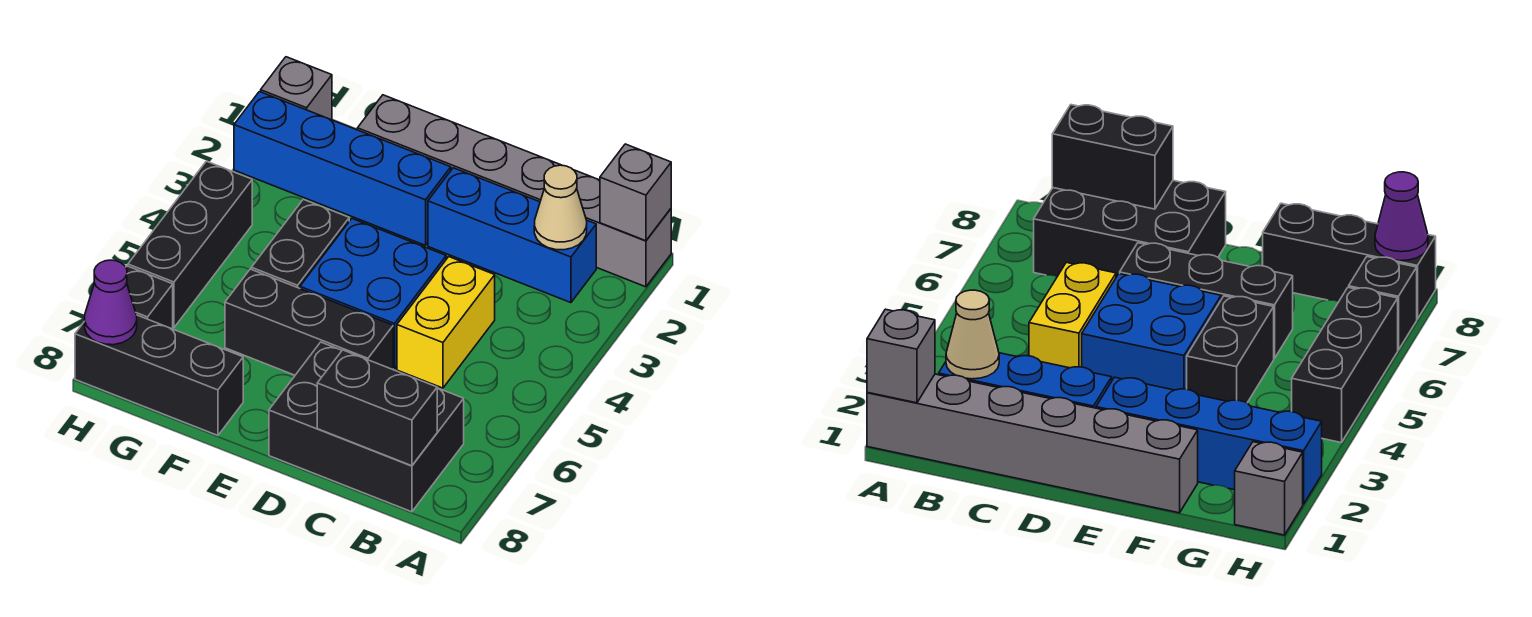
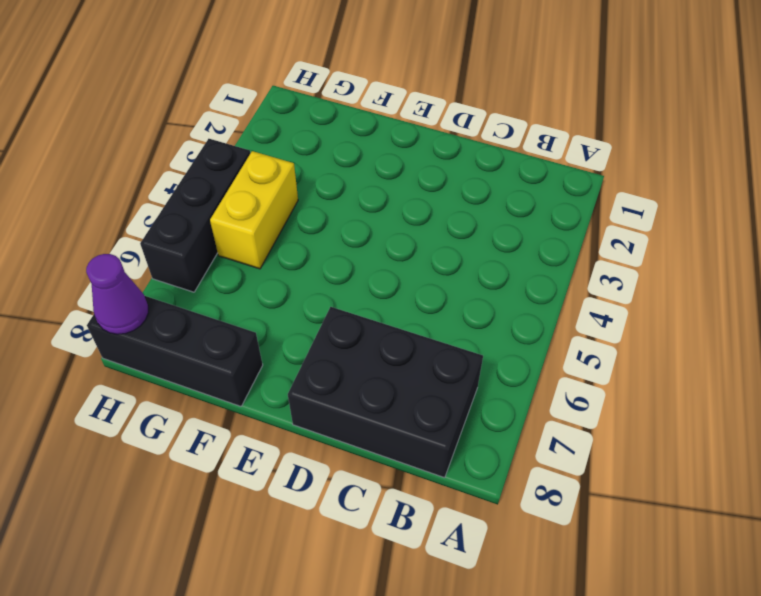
yellow brick G4:G5 level 1 -> yellow brick C4:C5 level 1
none -> grey brick A1:F1 level 1
none -> blue brick B2:D2 level 1
none -> blue brick D4:E5 level 1

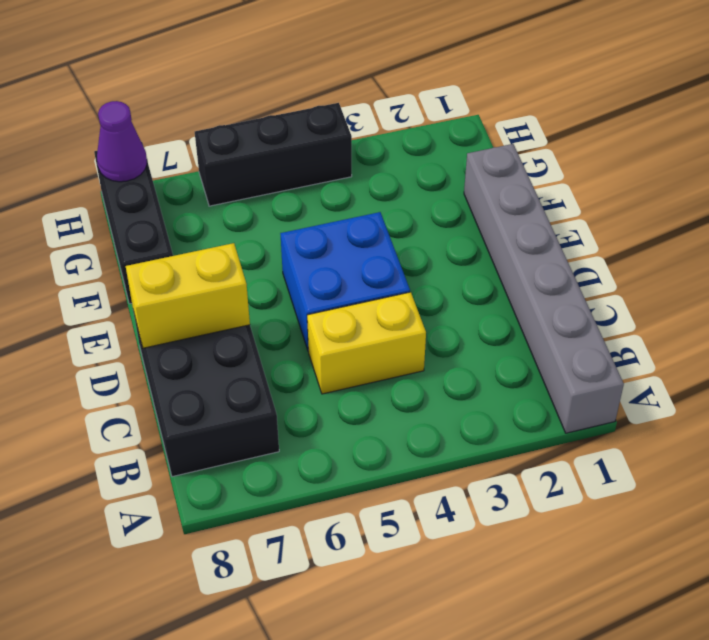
yellow brick D7:D8 level 2 -> none
none -> blue brick B2:D2 level 1
none -> black brick D6:F6 level 1
none -> blue brick E2:H2 level 1

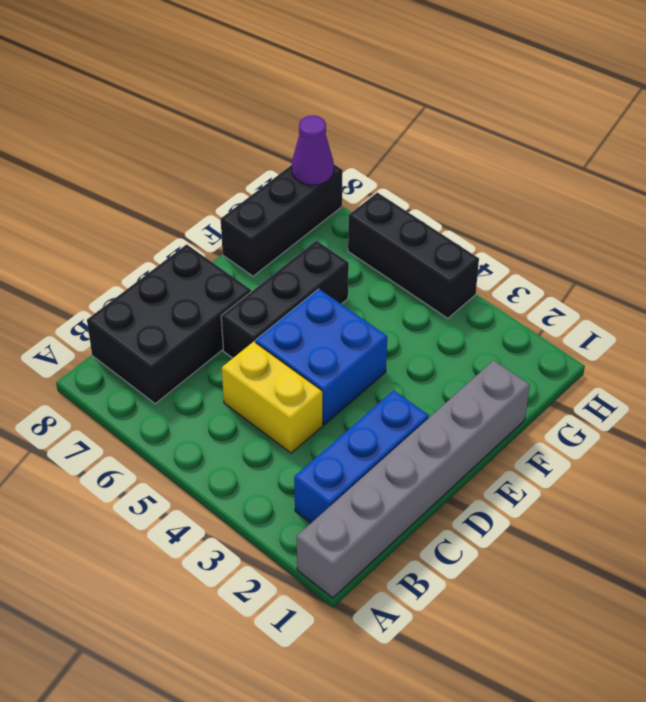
none -> blue brick E2:H2 level 1
none -> black brick F4:F5 level 1
none -> grey brick H1 level 1

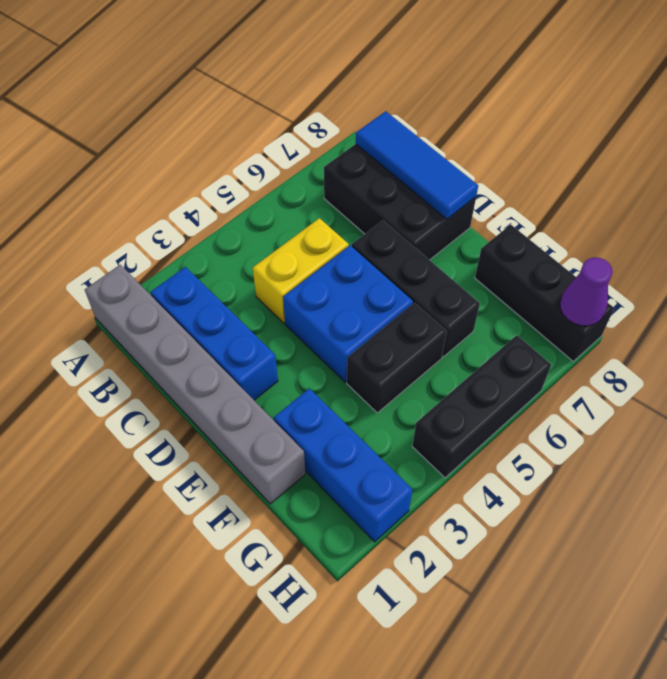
blue tile B8:D8 level 2 -> black brick B8:C8 level 2
blue brick F2:H2 level 1 -> blue brick E2:H2 level 1
none -> grey brick H1 level 1
none -> black brick H7 level 1
none -> grey brick A1 level 2

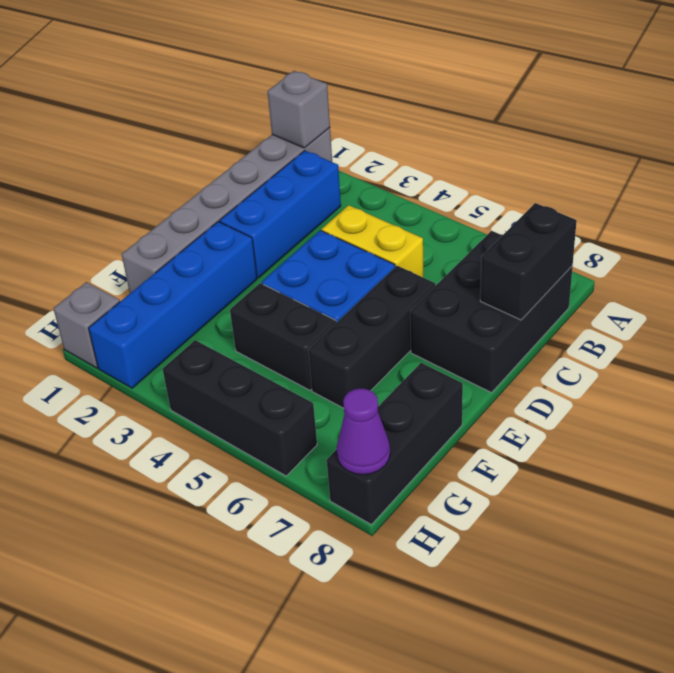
none -> black brick H7 level 1
none -> tan cone B2 level 2

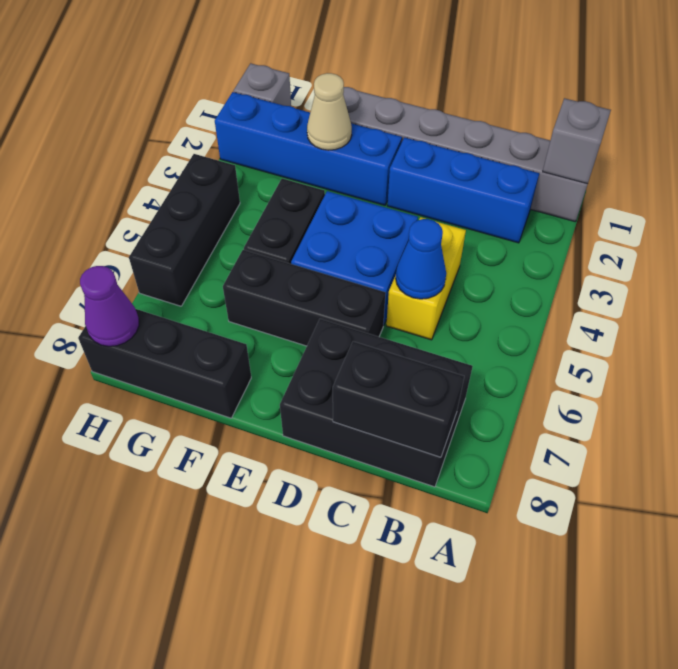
blue cone C5 level 2 -> none
tan cone F2 level 2 -> tan cone B2 level 2
none -> black brick H7 level 1

